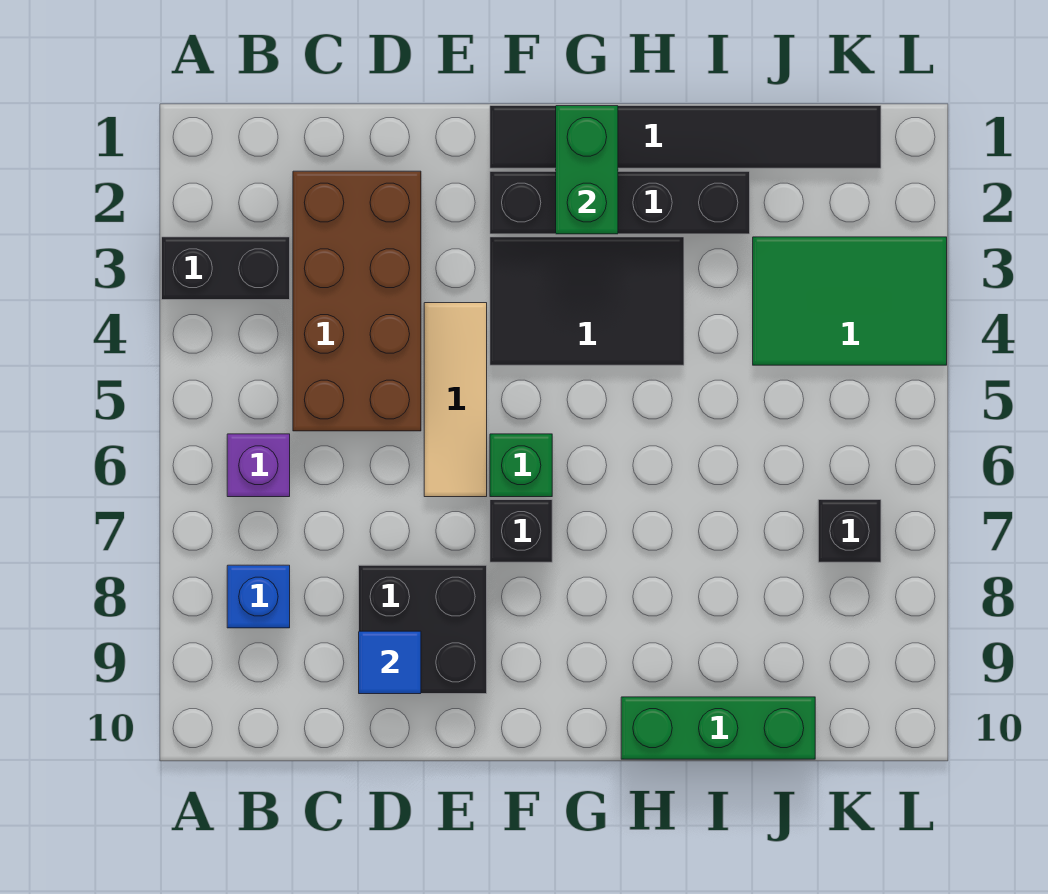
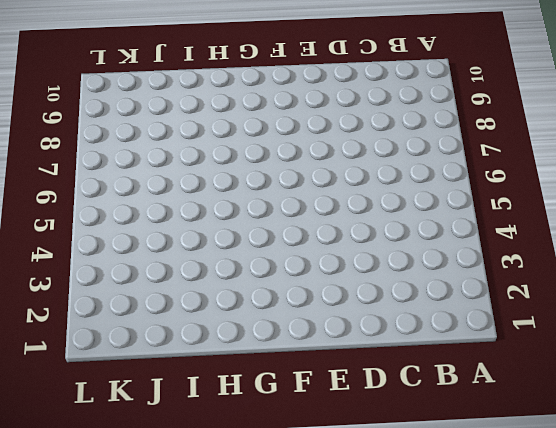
none -> black brick A3:B3 level 1
none -> purple brick B6 level 1
none -> blue brick B8 level 1

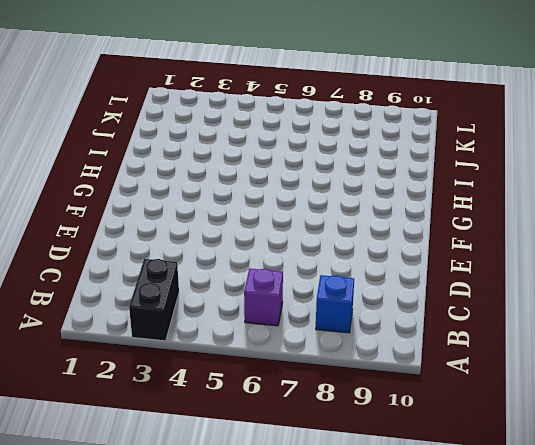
none -> brown brick C2:D5 level 1
none -> black brick D8:E9 level 1
none -> tan tile E4:E6 level 1

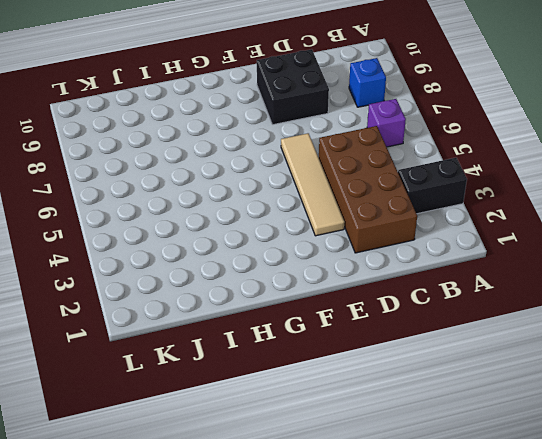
tan tile E3:E6 level 1 -> tan tile E4:E6 level 1
none -> black tile F1:K1 level 1
none -> black brick F2:I2 level 1
none -> black tile F3:H4 level 1

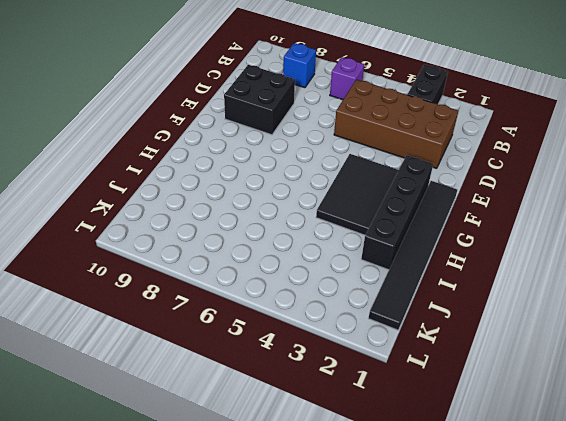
none -> tan tile E4:E6 level 1
none -> green brick F6 level 1
none -> black brick F7 level 1

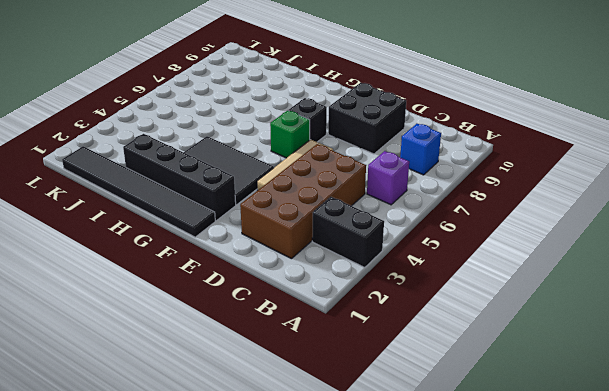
none -> green brick H10:J10 level 1
none -> green tile J3:L4 level 1
none -> black brick K7 level 1

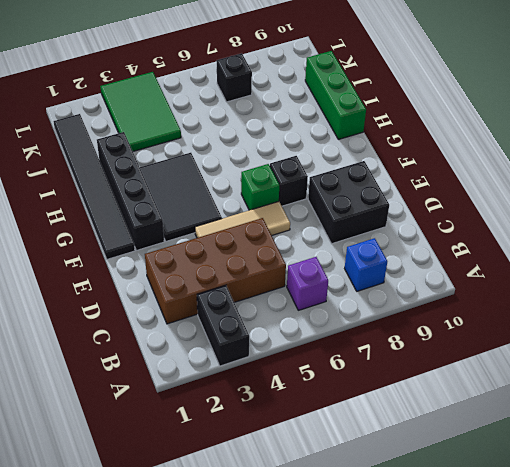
none -> blue tile D9 level 2
none -> green brick G1:G2 level 2

